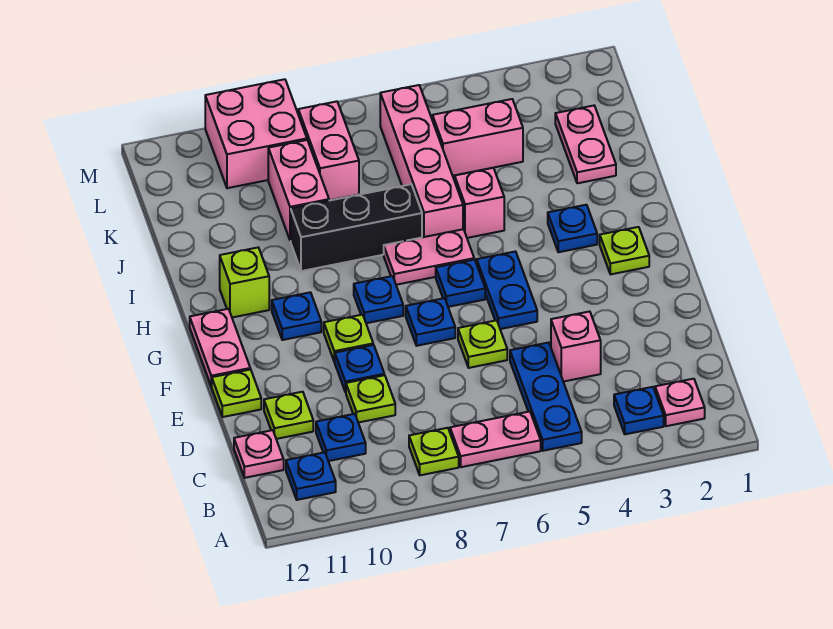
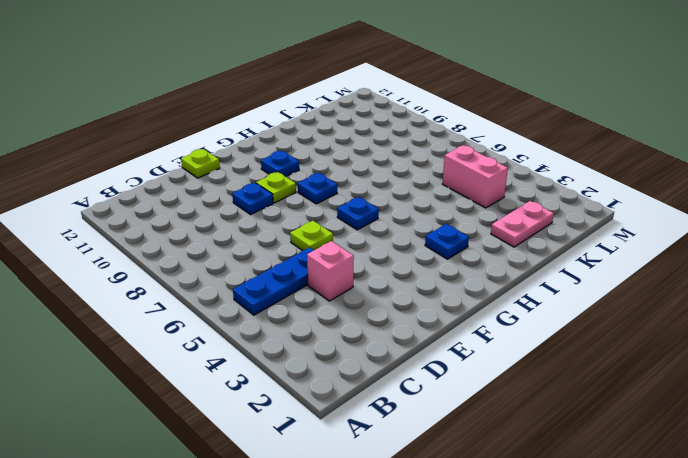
none -> pink plate B2 level 1
none -> blue plate B3 level 1
none -> pink plate B6:B7 level 1
none -> lime plate B8 level 1

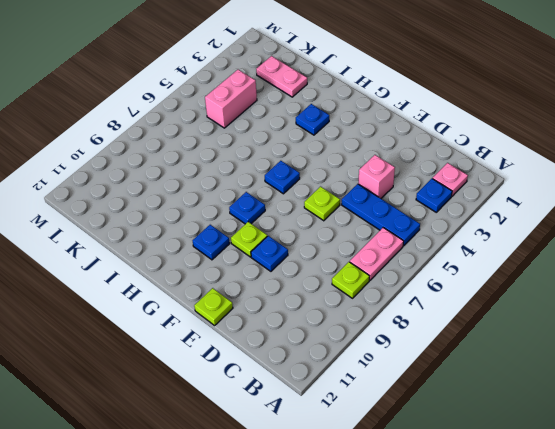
none -> blue plate B11 level 1
none -> blue plate C10 level 1
none -> pink plate C12 level 1
none -> lime plate D9 level 1

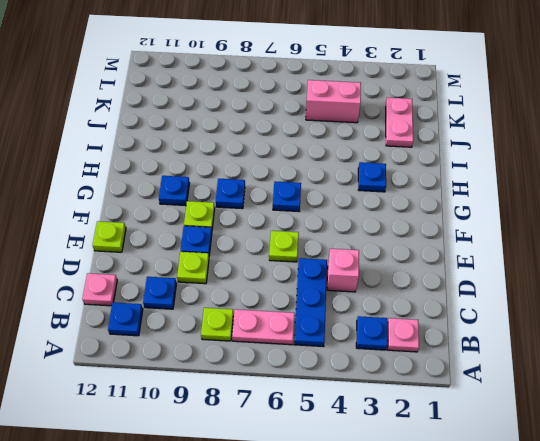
none -> lime plate D11 level 1
none -> blue plate F5:G5 level 1
none -> blue plate F7 level 1
none -> pink plate F12:G12 level 1

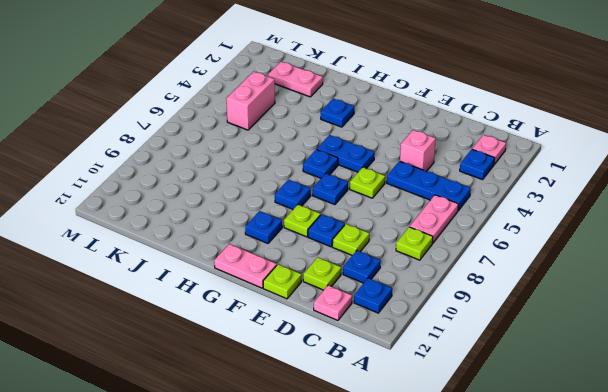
none -> lime plate G2 level 1
none -> pink plate H6:H7 level 1
none -> lime brick H11 level 1
none -> pink brick I5 level 1

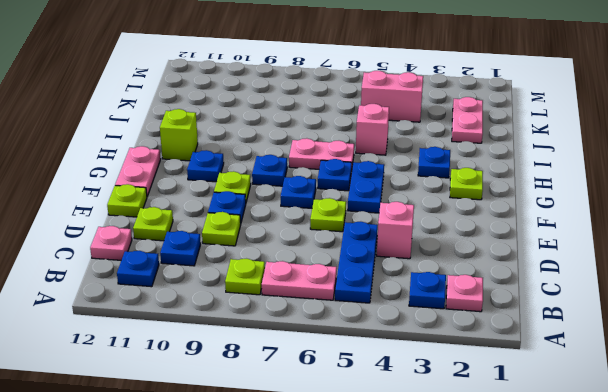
none -> pink brick I6:L6 level 1
none -> black brick I7:I9 level 1
none -> pink brick J9:K9 level 1
none -> pink brick K8:L8 level 1

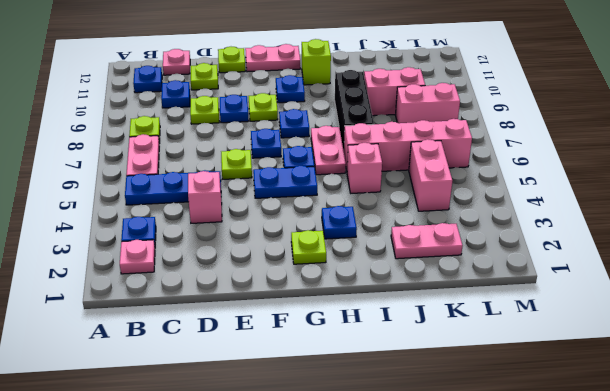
none -> pink brick L9:M10 level 1

